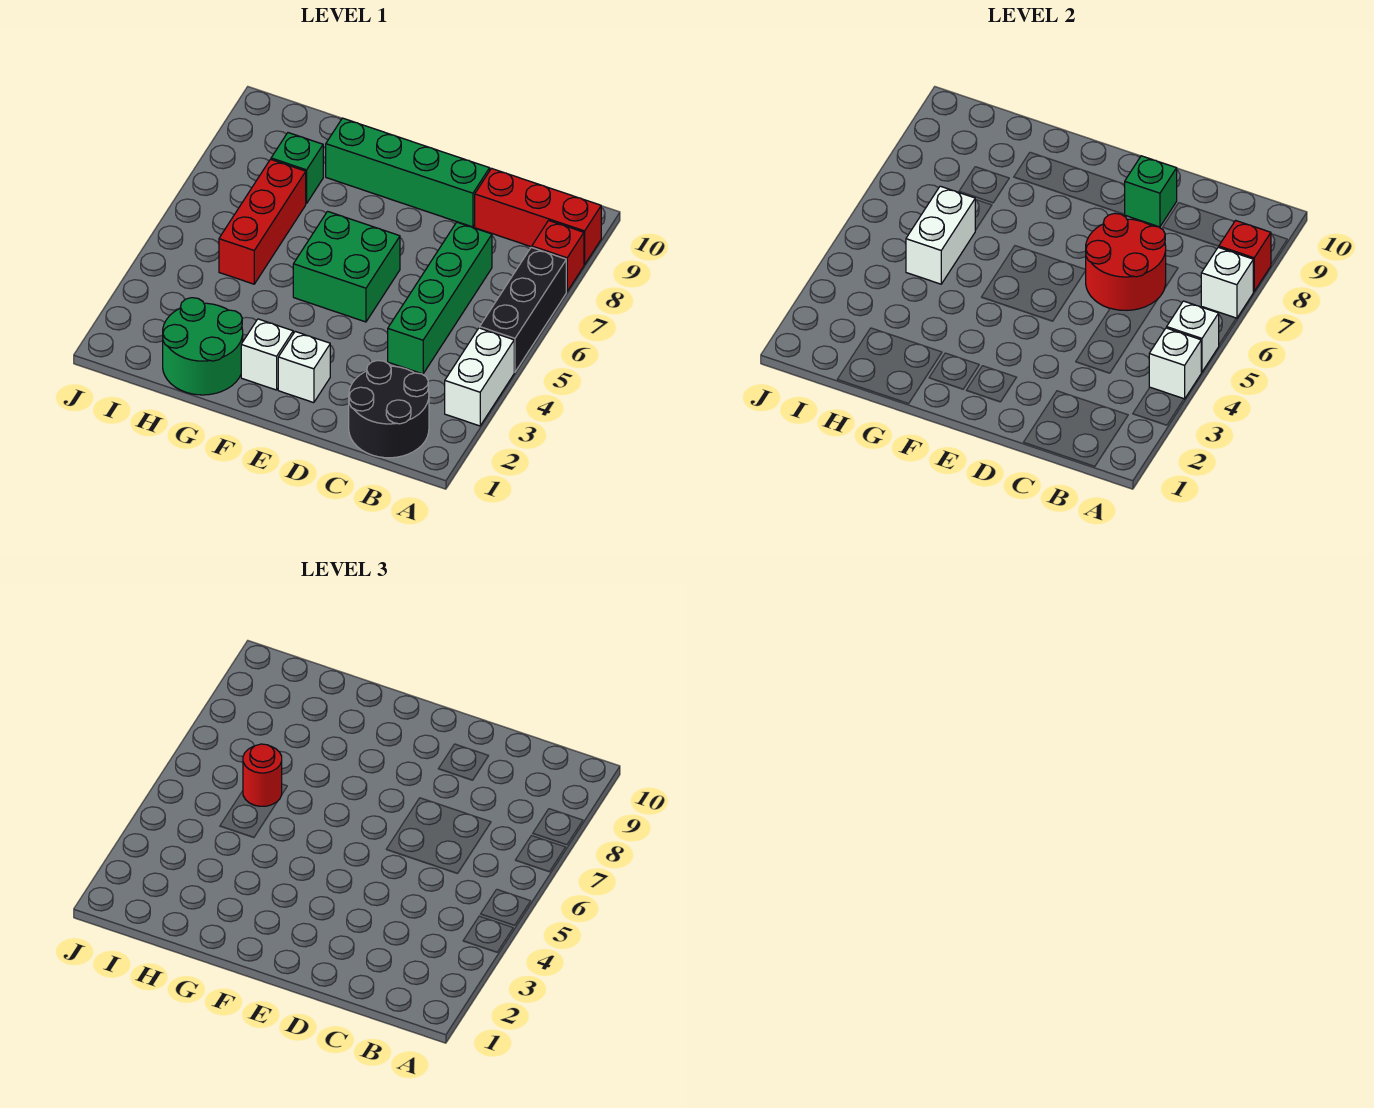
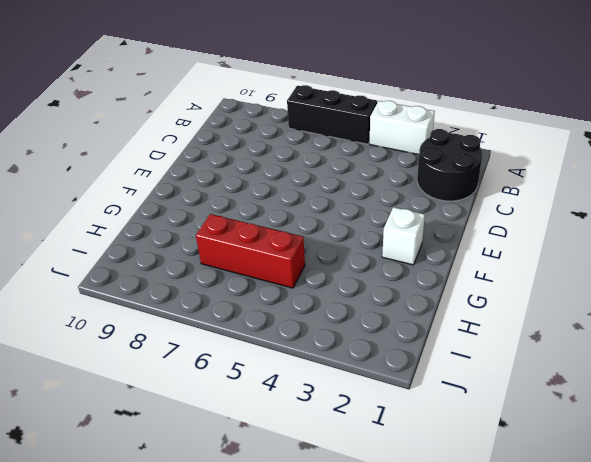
none -> red brick A8 level 1
none -> red brick A9:C9 level 1
none -> green brick C4:C7 level 1

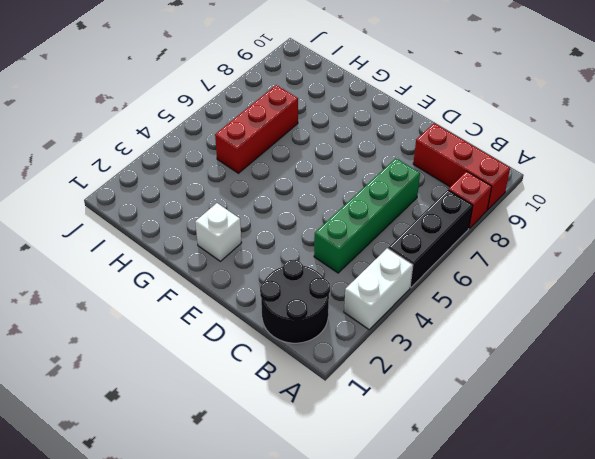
none -> green brick D9:G9 level 1
none -> white brick E2 level 1
none -> green brick E5:F6 level 1

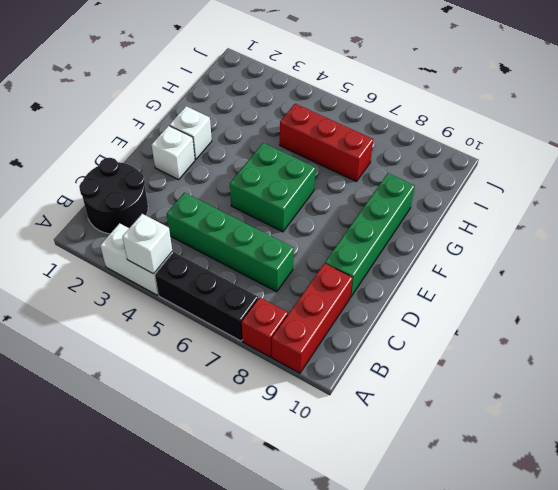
none -> green round brick G1:H2 level 1
none -> green brick H8 level 1
none -> white brick A5 level 2

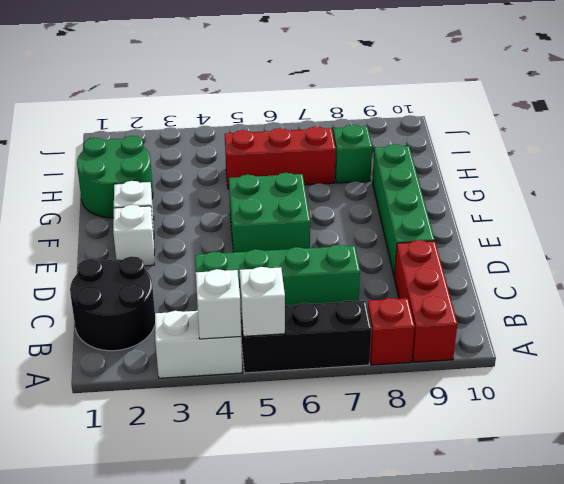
none -> white brick A7 level 2
none -> red brick A8 level 2
none -> red round brick C6:D7 level 2

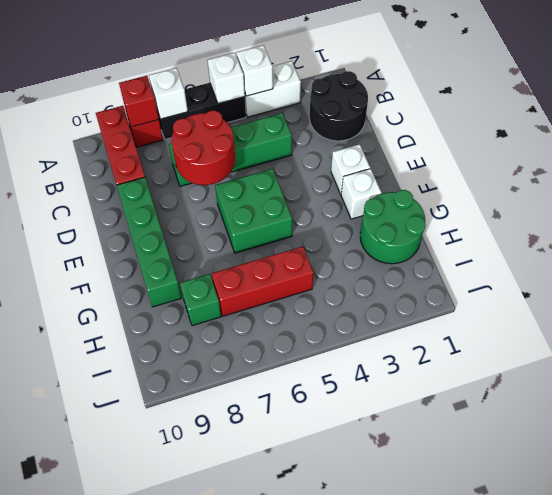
none -> green brick D9 level 2
none -> white brick H5:H6 level 2
none -> red round brick H6 level 3

